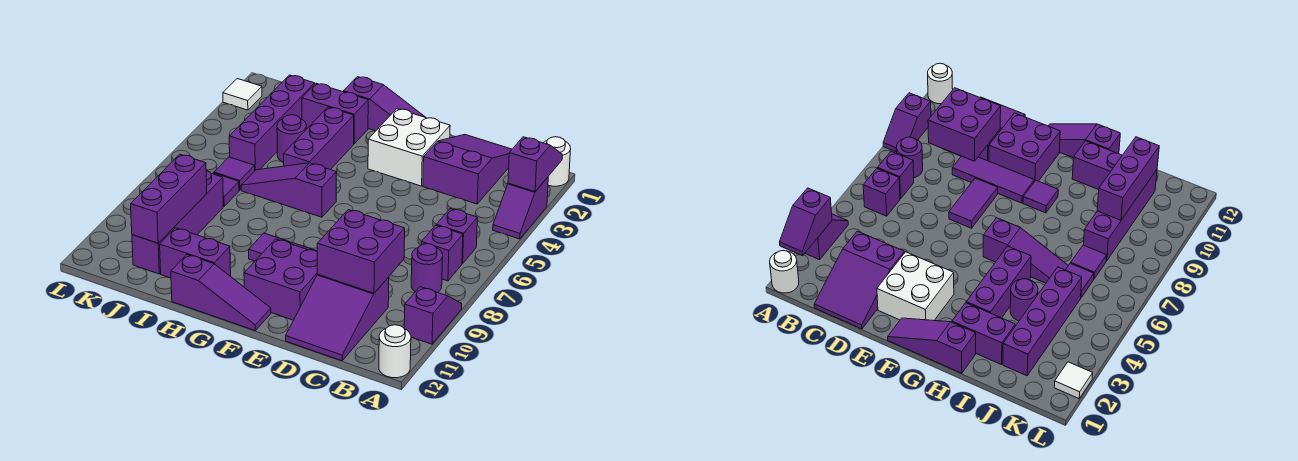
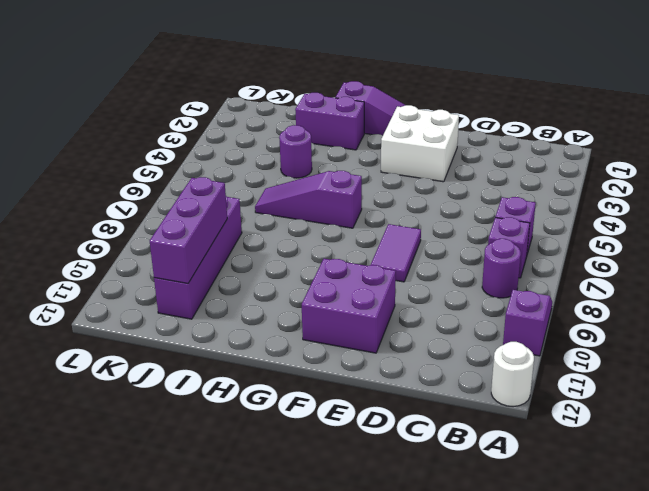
none -> white round brick A1 level 1
none -> purple slope A3:A4 level 1 top 3
none -> purple slope C1:D3 level 1 top 3

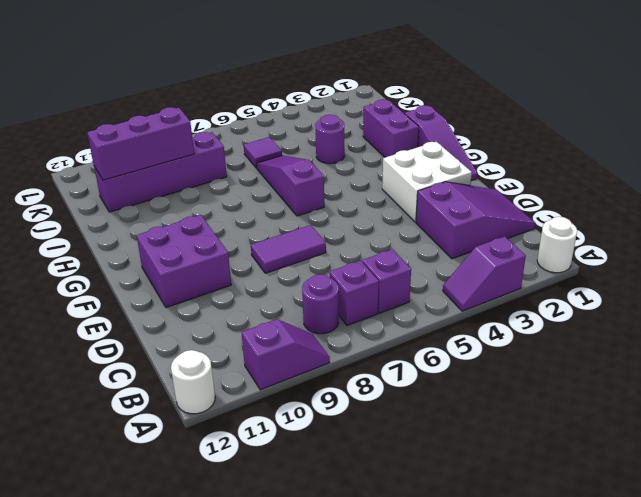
none -> purple slope C10:D12 level 1 top 10
none -> purple tile D9:F9 level 1
none -> purple slope F12:H12 level 1 top H

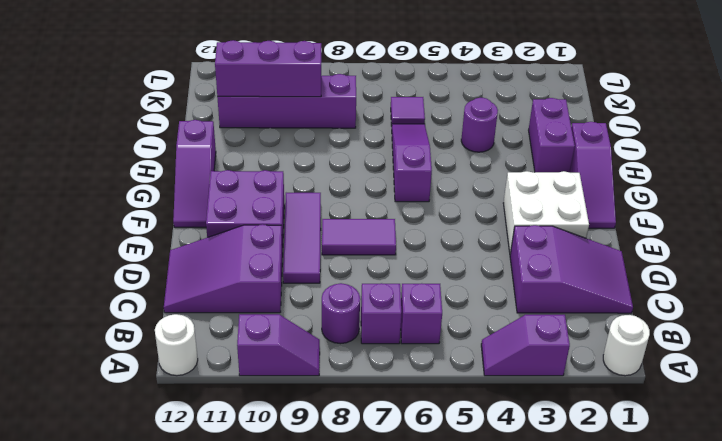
none -> purple tile G9 level 1
none -> purple brick H3:H5 level 1
none -> purple brick H11:I11 level 1

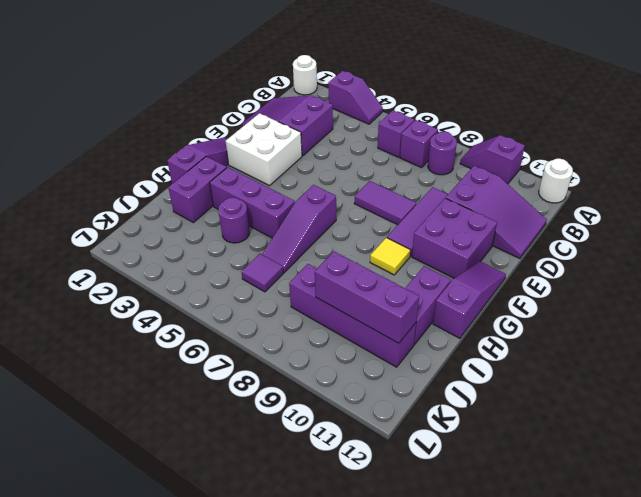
yellow tile G9 level 1 -> purple tile G9 level 1
none -> purple brick J2:J5 level 1
none -> purple tile J7 level 1
none -> white tile L2 level 1

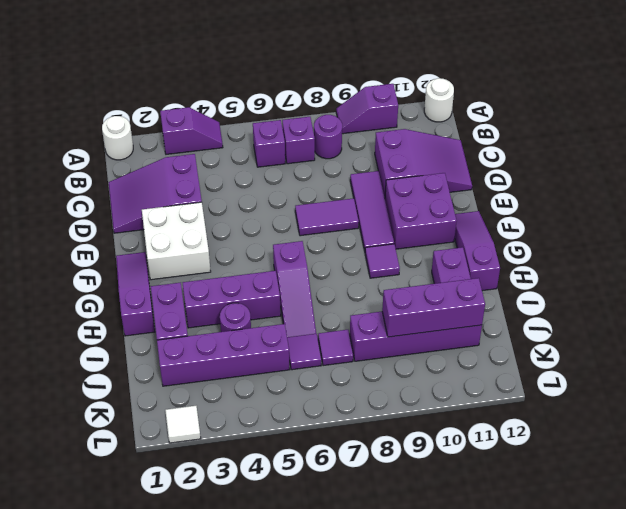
none -> purple slope A2:A3 level 2 top 3
none -> purple brick C9:D10 level 2

